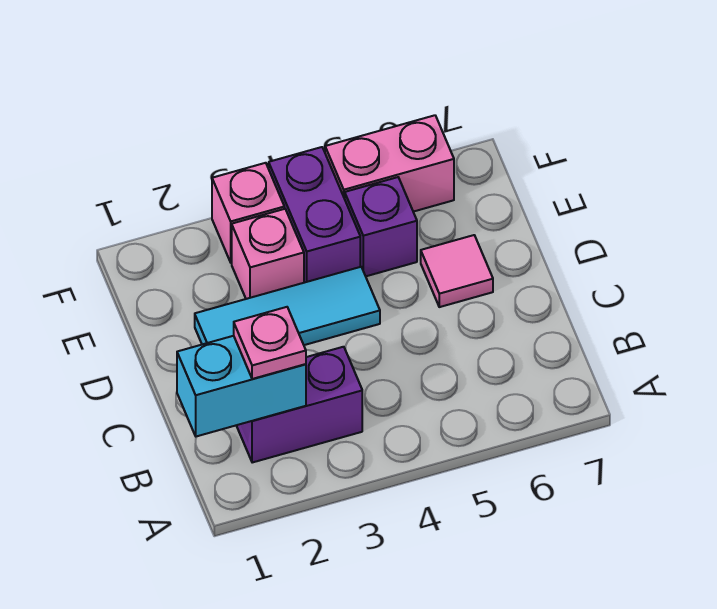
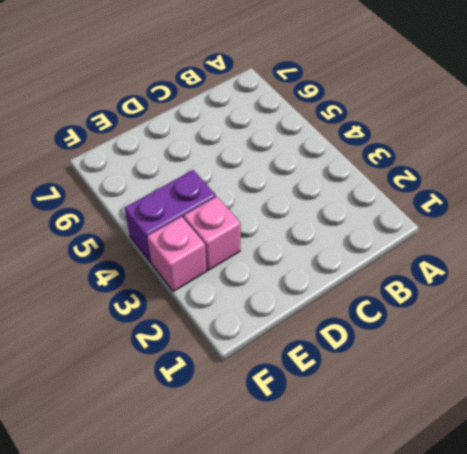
none -> purple brick B2:B3 level 1
none -> cyan tile D2:D4 level 1

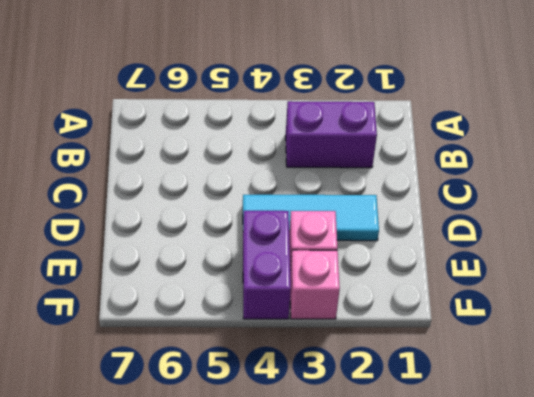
none -> pink tile D6 level 1
none -> purple brick E5 level 1

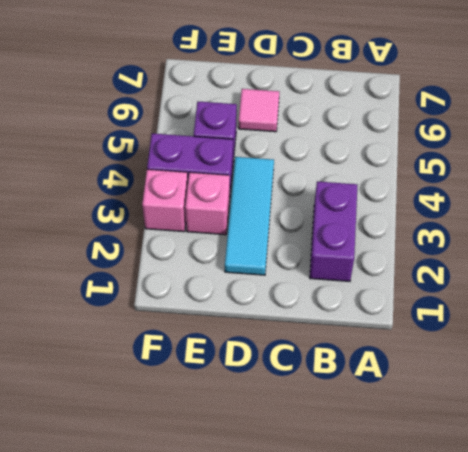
none -> pink brick F5:F6 level 1
none -> cyan brick B1:B2 level 2

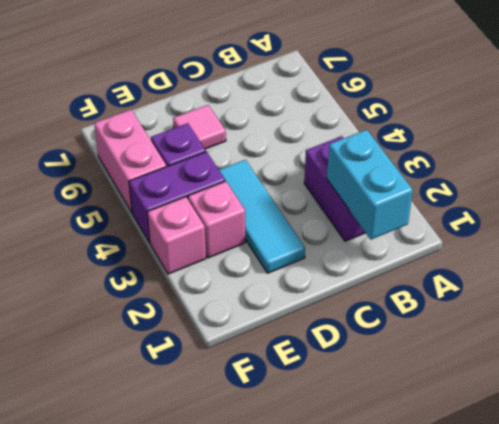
none -> pink plate B2 level 3

